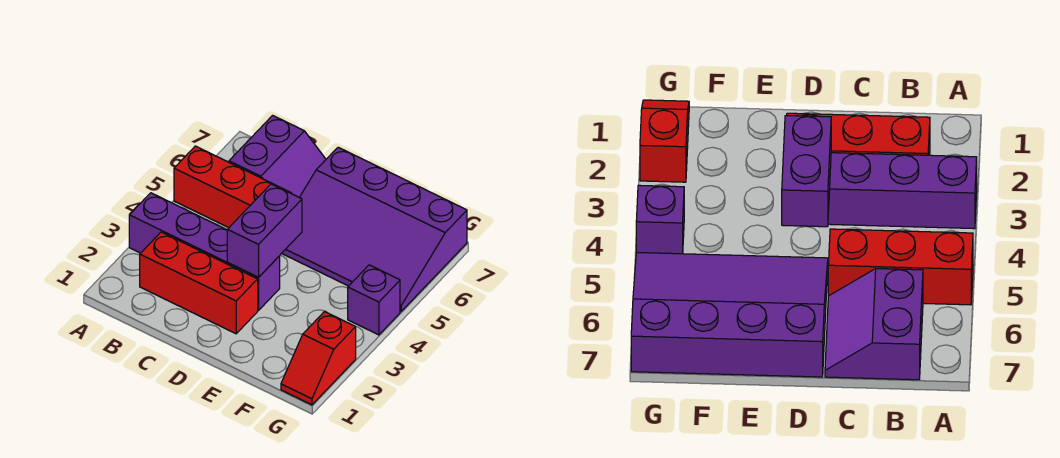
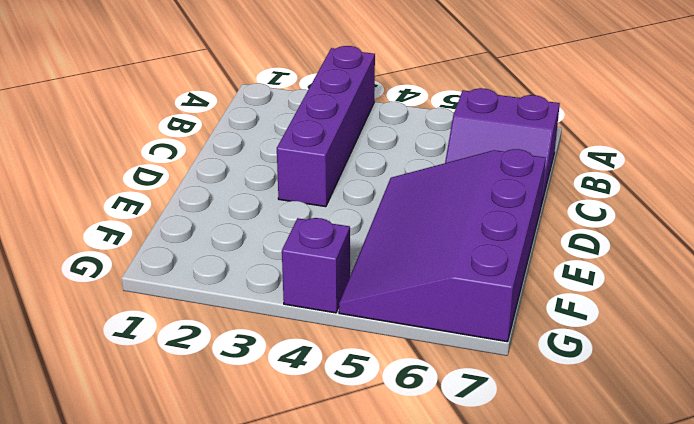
none -> red brick A5:C5 level 1
none -> red brick B2:D2 level 1

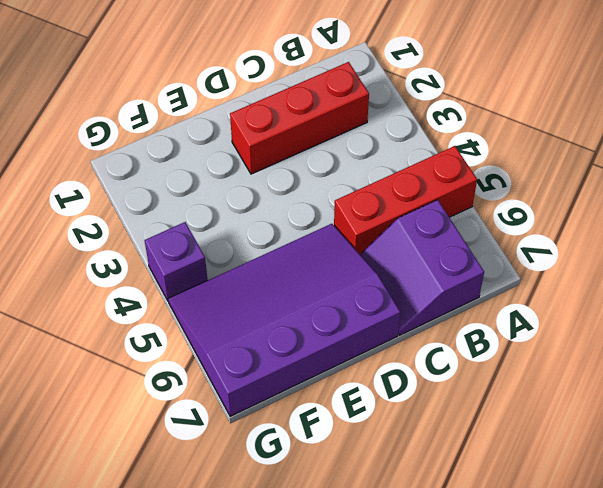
none -> purple brick A3:D3 level 1
none -> red slope G1:G2 level 1 top 2

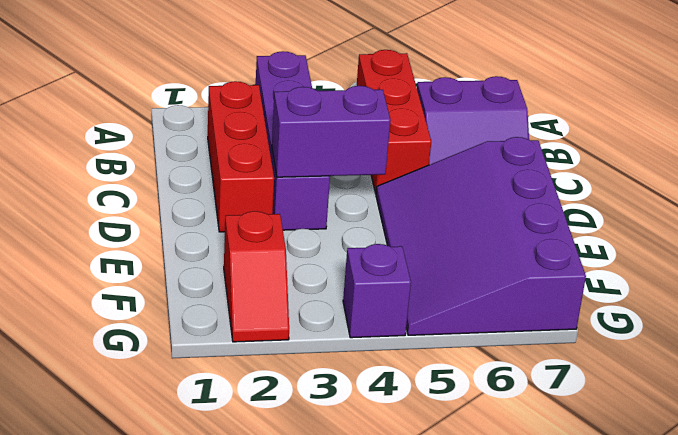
red slope F2:G2 level 1 top F -> red slope G1:G2 level 1 top 2

